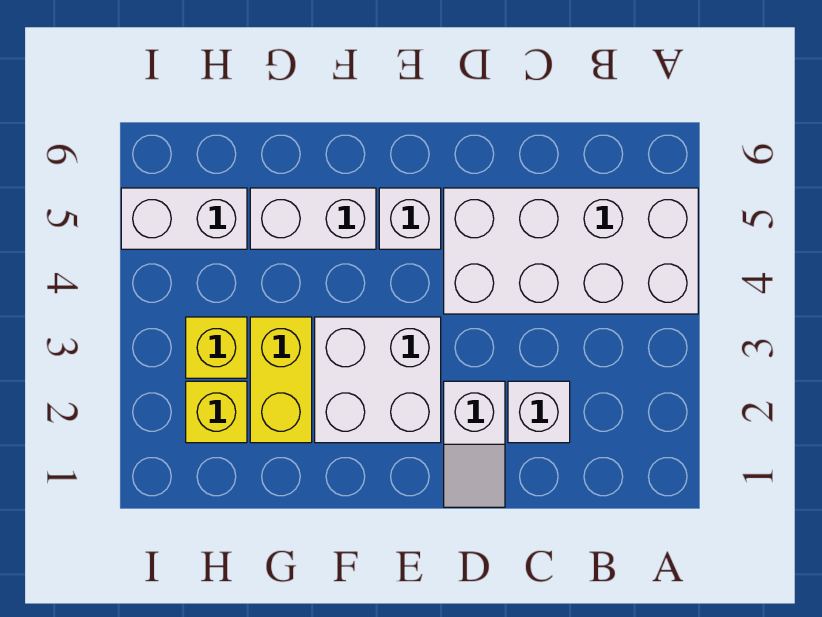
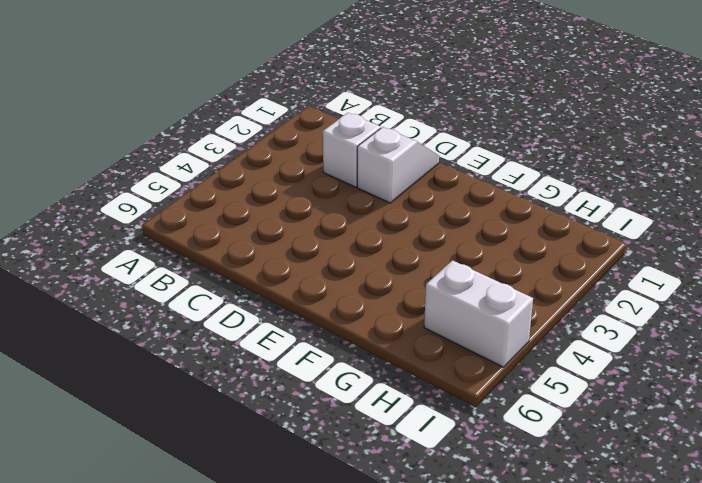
none -> white brick A4:D5 level 1
none -> white brick E2:F3 level 1

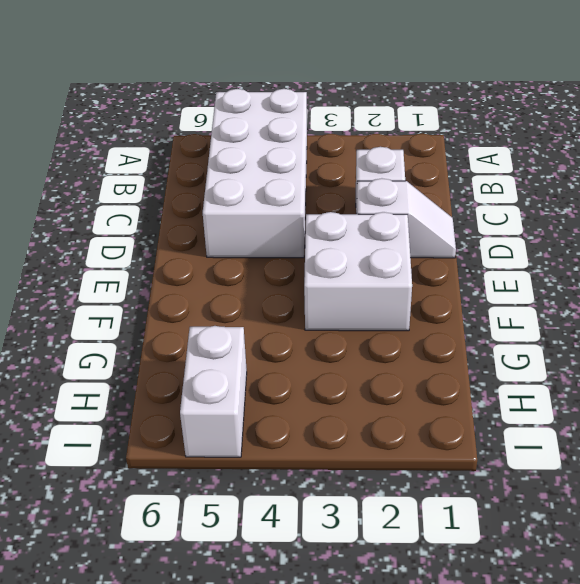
none -> white brick E5 level 1
none -> white brick F5:G5 level 1

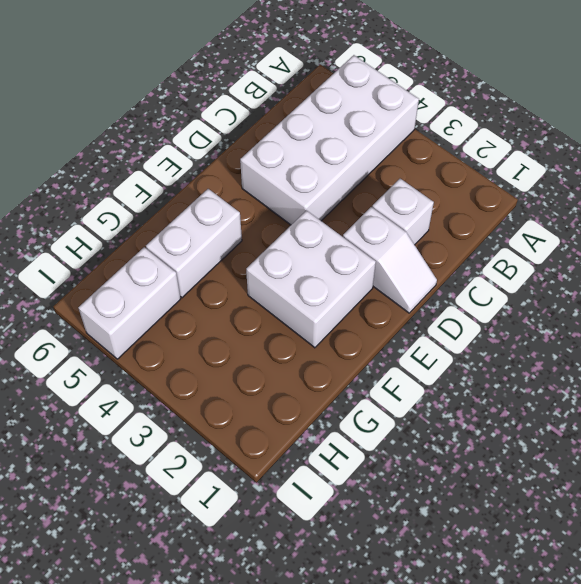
none -> white brick E5 level 1
none -> yellow brick G2:G3 level 1

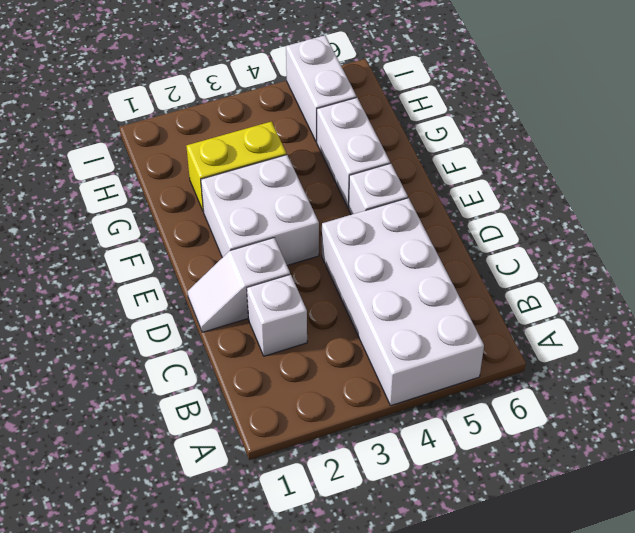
none -> yellow brick H2 level 1
none -> yellow brick H3 level 1

